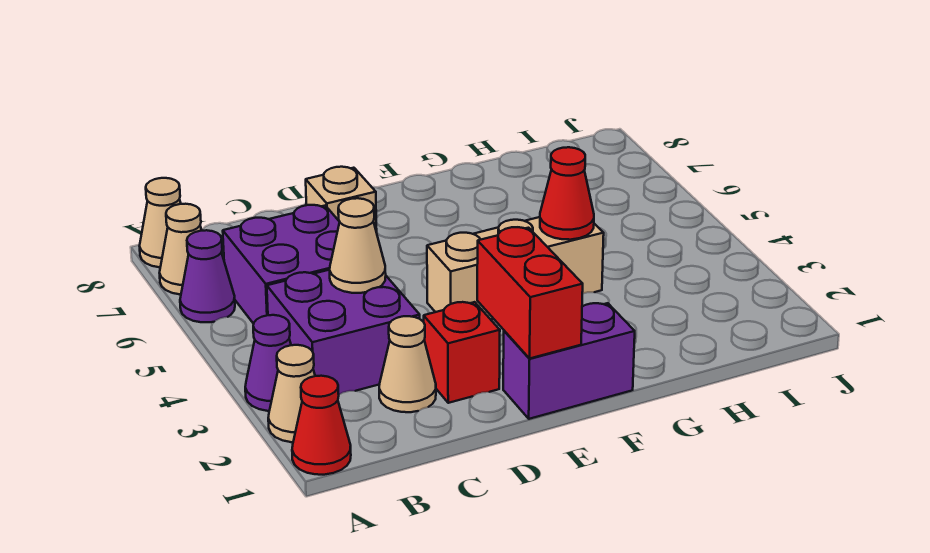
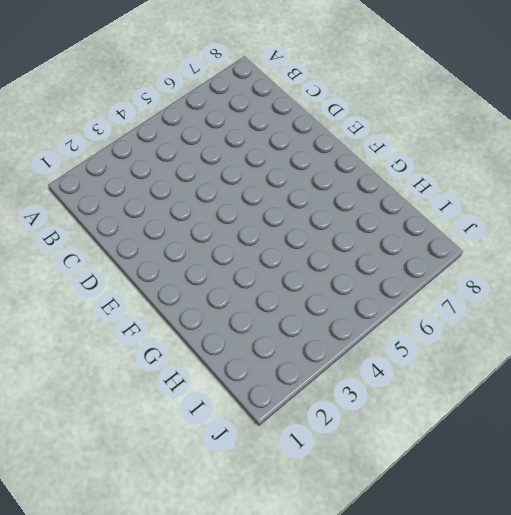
none -> red cone A1 level 1
none -> tan cone A2 level 1
none -> purple cone A3 level 1

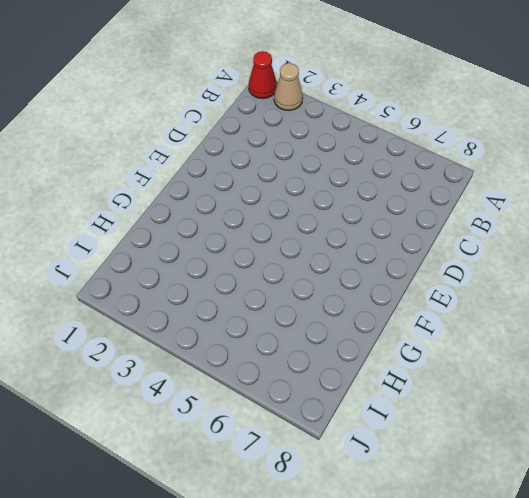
none -> purple cone A3 level 1
none -> purple cone A6 level 1
none -> tan cone A7 level 1

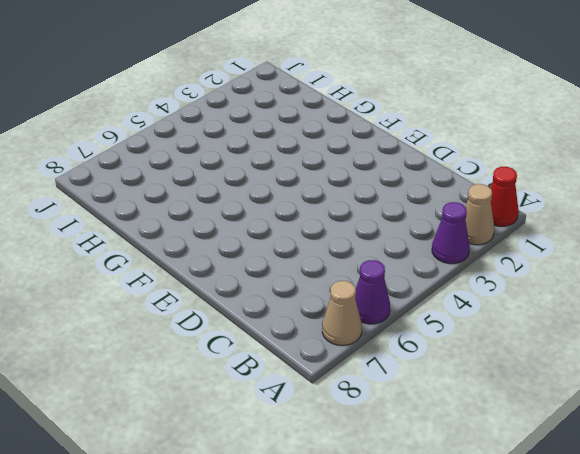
none -> tan cone A8 level 1
none -> purple brick B3:C4 level 1
none -> purple brick B5:C6 level 1

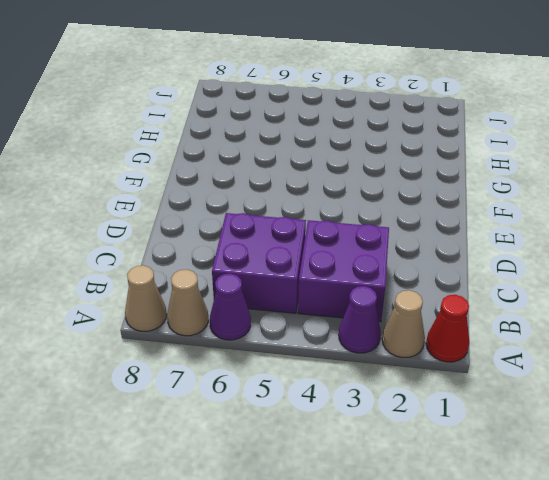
none -> tan cone C2 level 1
none -> red brick D2 level 1
none -> tan brick D7 level 1

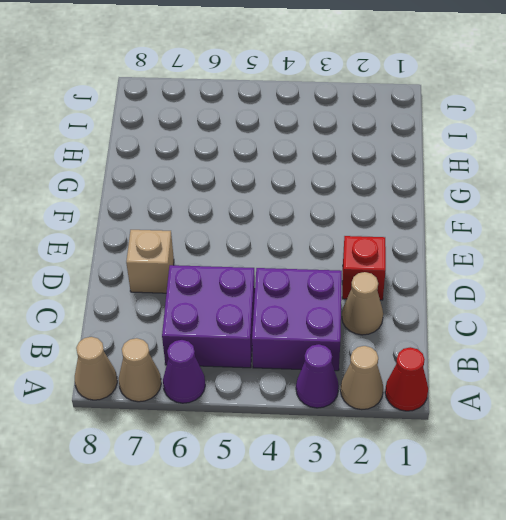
none -> purple brick E1:F1 level 1
none -> tan brick E4:G4 level 1
none -> tan cone C4 level 2

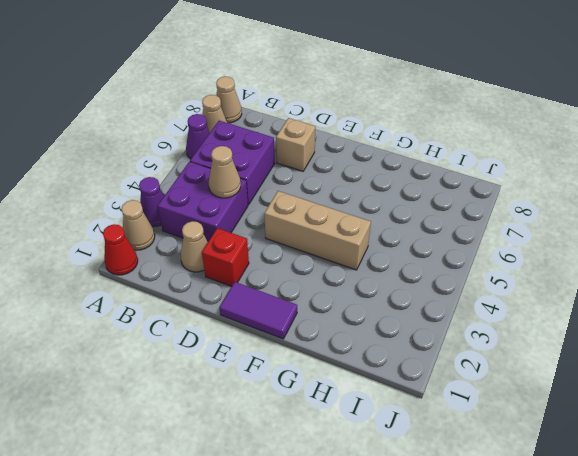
purple tile E1:F1 level 1 -> purple brick E1:F1 level 1
none -> red brick E1:E2 level 2
none -> red cone G4 level 2

